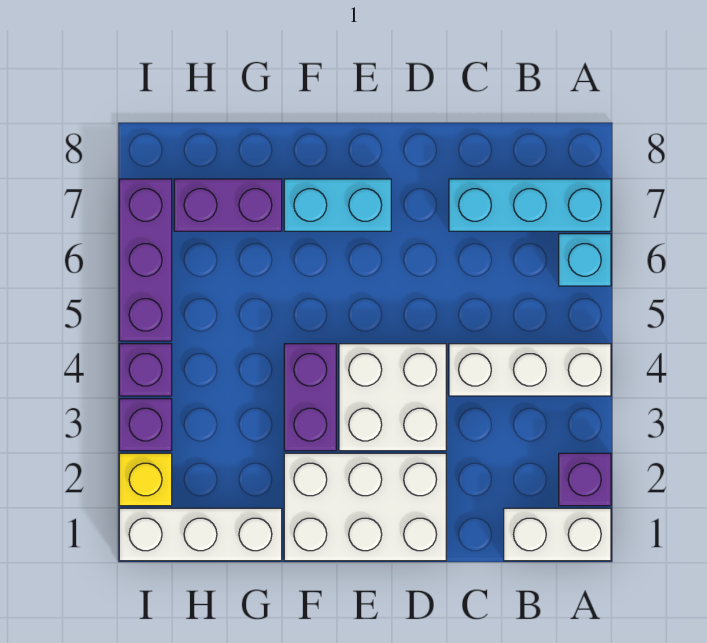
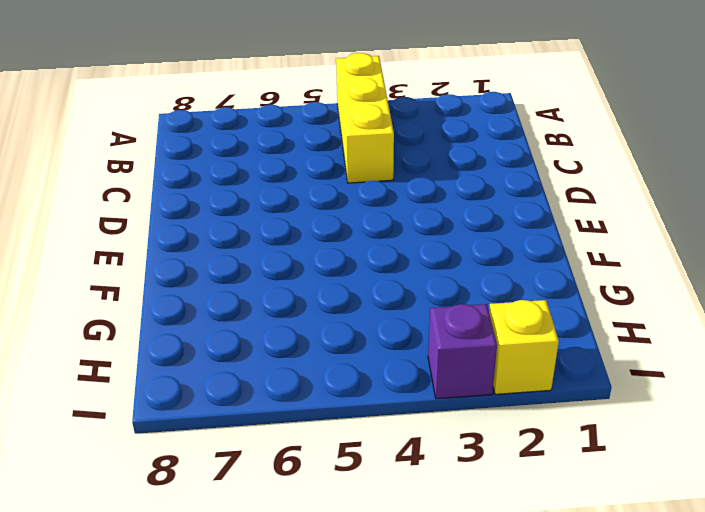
yellow brick A4:C4 level 1 -> white brick A4:C4 level 1
none -> white brick A1:B1 level 1
none -> purple brick A2 level 1
none -> cyan brick A6 level 1

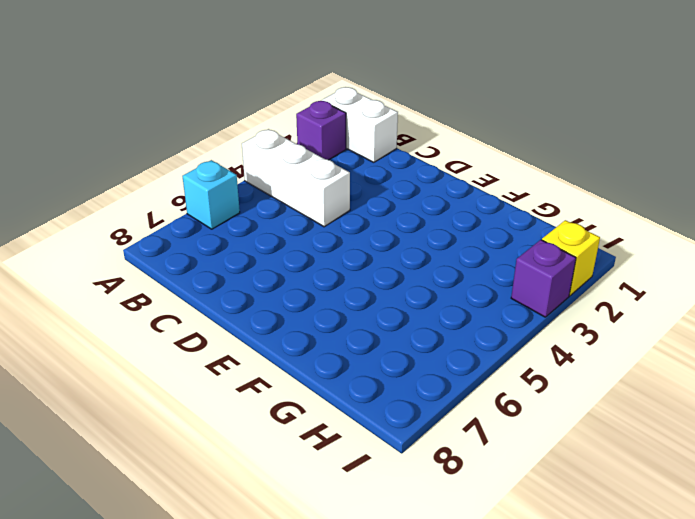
none -> cyan brick A7:C7 level 1
none -> white brick D1:F2 level 1
none -> white brick D3:E4 level 1

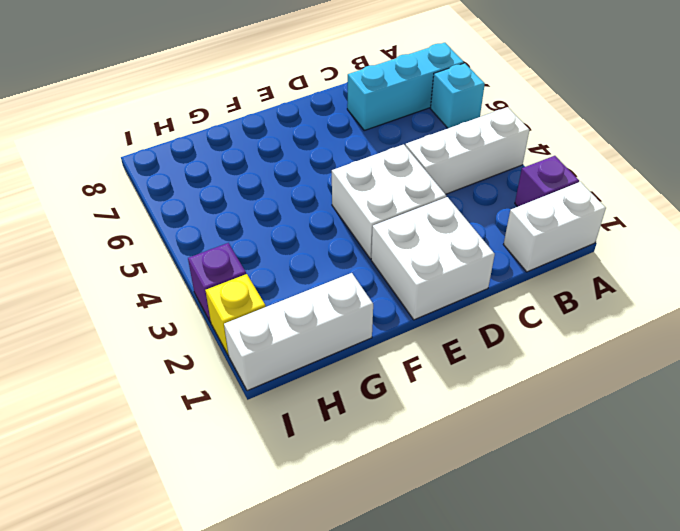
white brick D1:E2 level 1 -> white brick D1:F2 level 1
none -> cyan brick E7:F7 level 1
none -> purple brick F3:F4 level 1
none -> purple brick G7:H7 level 1

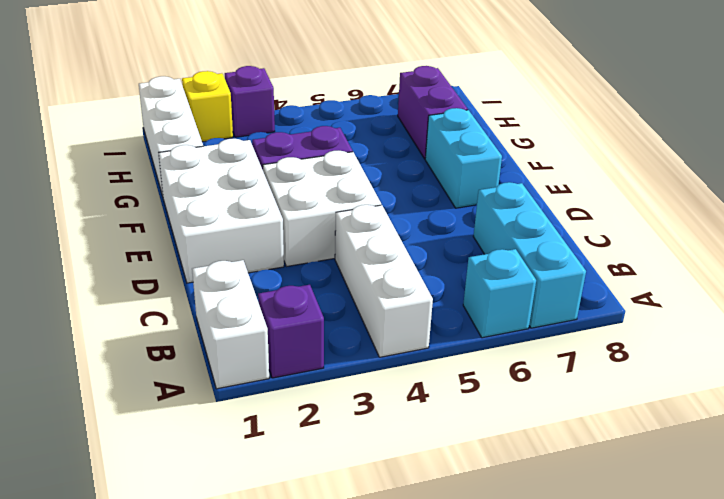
none -> purple brick I4 level 1
none -> purple brick I5:I7 level 1

